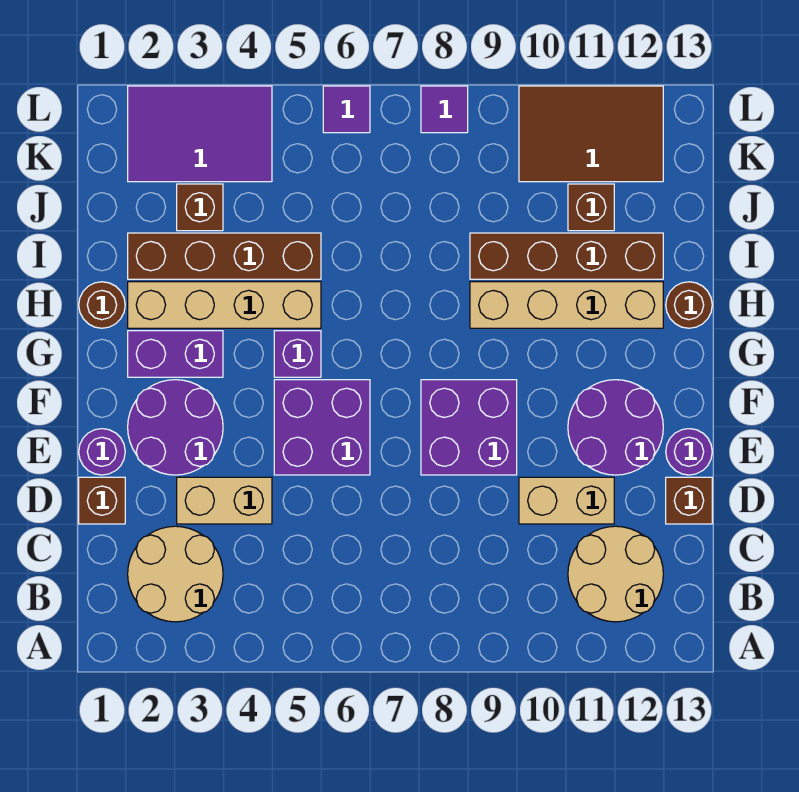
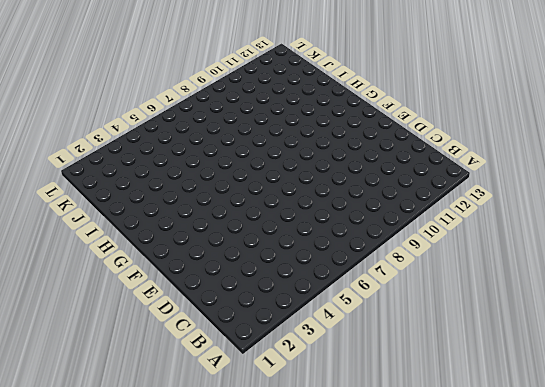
none -> tan round brick B2:C3 level 1
none -> tan round brick B11:C12 level 1
none -> brown brick D1 level 1

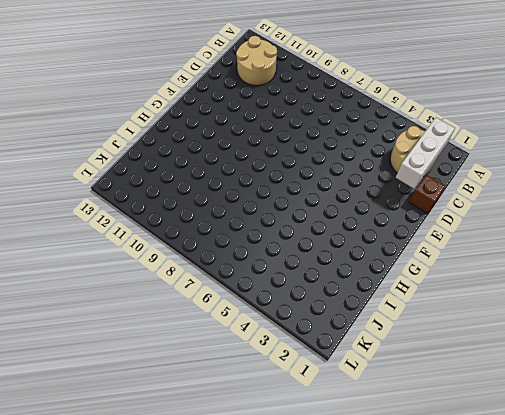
white brick B2:D2 level 2 -> none
none -> tan brick D3:D4 level 1
none -> tan brick D10:D11 level 1
none -> brown brick D13 level 1

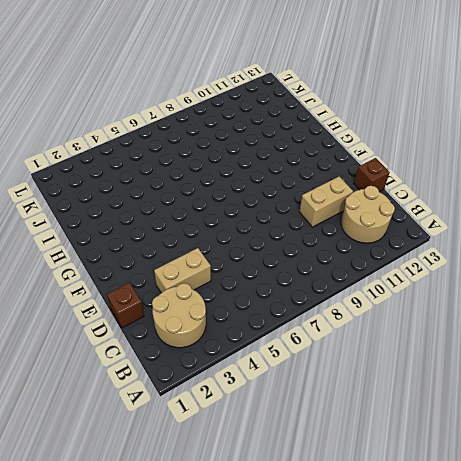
none -> purple round brick E1 level 1
none -> purple round brick E2:F3 level 1
none -> purple brick E5:F6 level 1

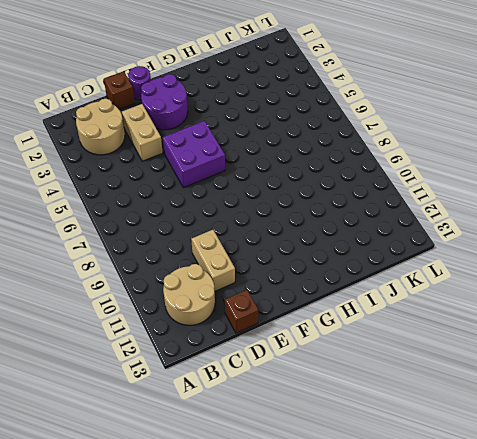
none -> purple brick E8:F9 level 1
none -> purple round brick E11:F12 level 1
none -> purple round brick E13 level 1

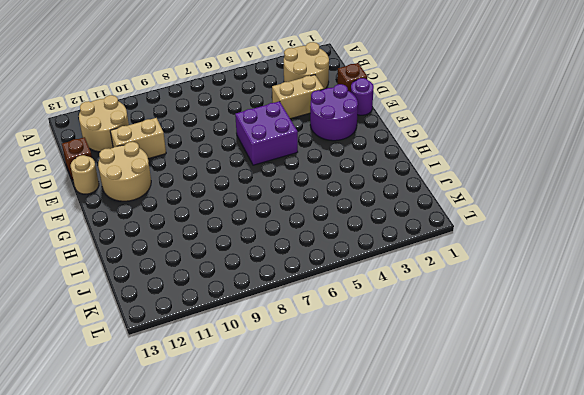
tan round brick E11:F12 level 1 -> purple round brick E11:F12 level 1
tan round brick E13 level 1 -> purple round brick E13 level 1
none -> purple brick E8:F9 level 1
none -> purple brick G2:G3 level 1
none -> purple brick G5 level 1

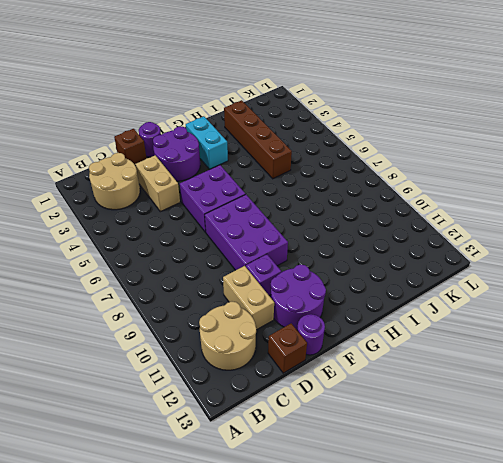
purple brick E7:F9 level 1 -> purple brick E8:F9 level 1
purple brick E10 level 1 -> purple brick G5 level 1
cyan brick G2:G3 level 1 -> purple brick G2:G3 level 1
none -> brown round brick H1 level 1
none -> tan brick H2:H5 level 1
none -> tan brick H9:H12 level 1

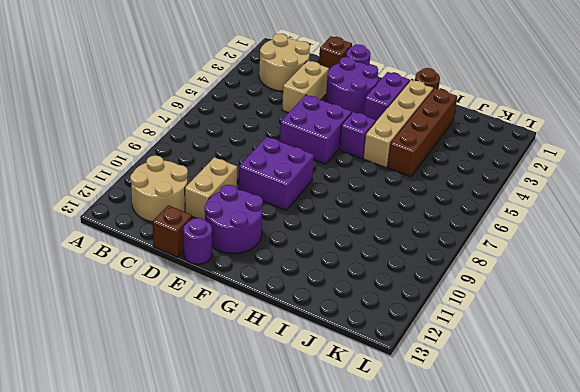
none -> tan brick H9:H12 level 1
none -> brown round brick H13 level 1
none -> brown brick I9:I12 level 1

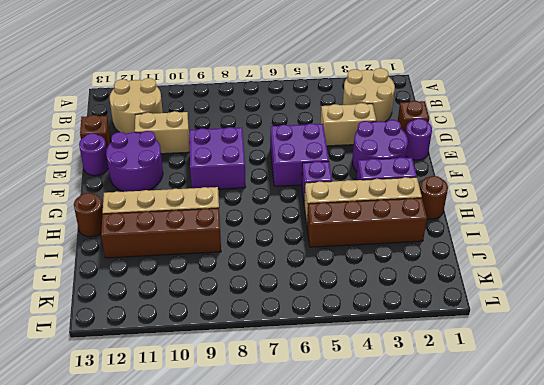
none -> brown brick J3 level 1
none -> brown brick J11 level 1
none -> purple tile K2:L4 level 1

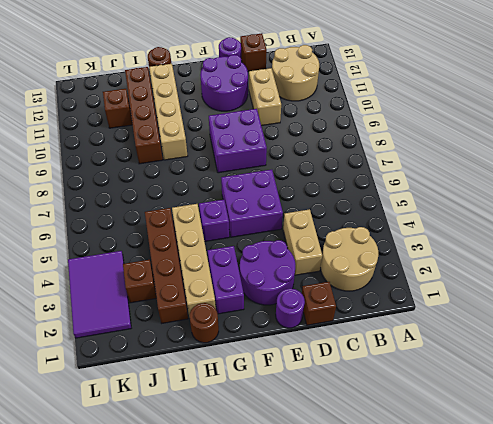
none -> brown tile K10:L12 level 1
none -> purple tile L6 level 1
none -> purple tile L8 level 1

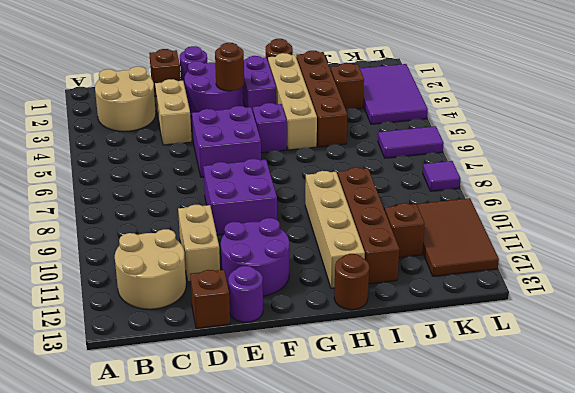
brown round brick F3 level 2 -> none
purple tile K6:L6 level 1 -> purple tile L6 level 1

